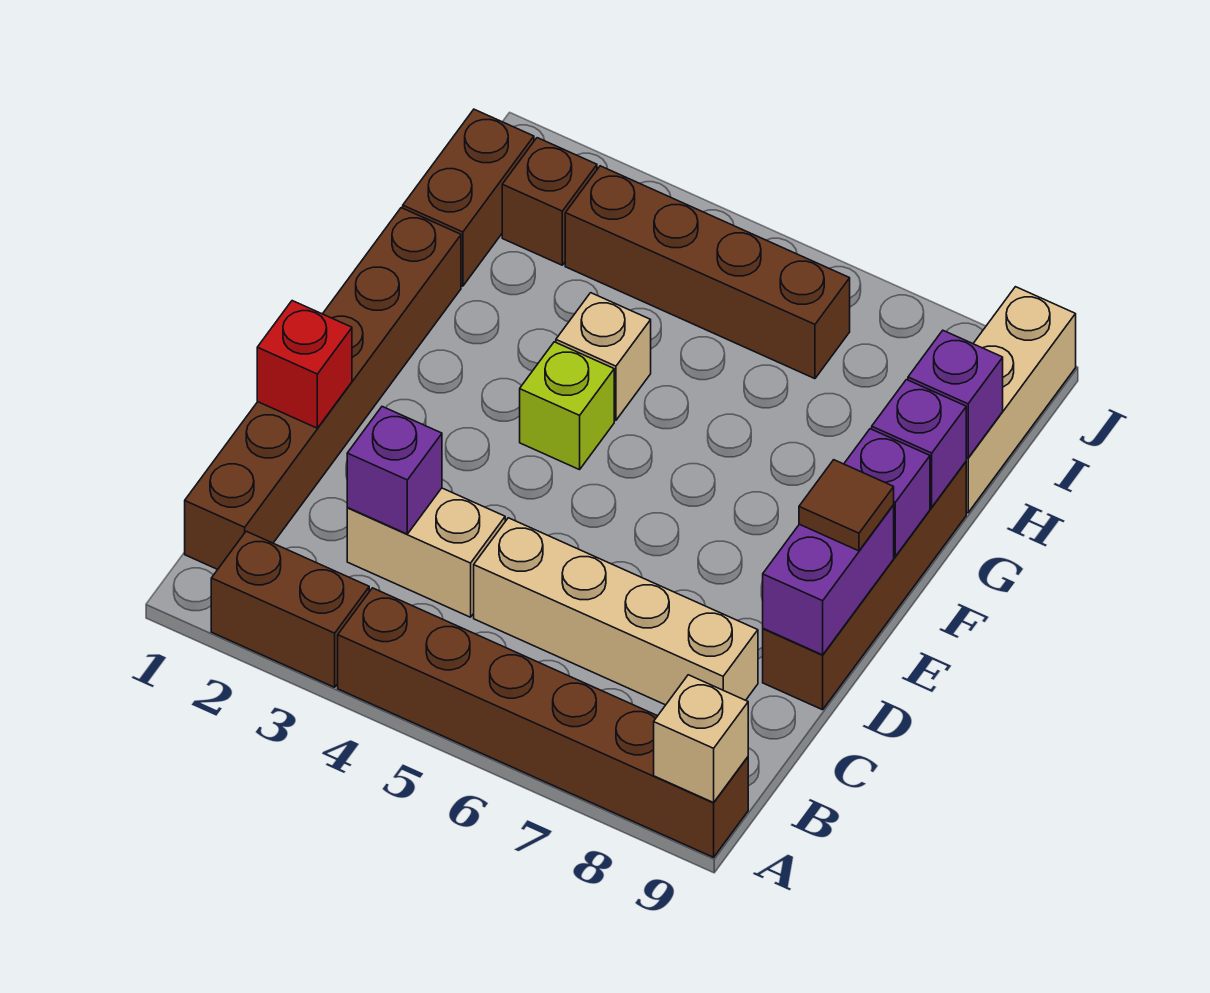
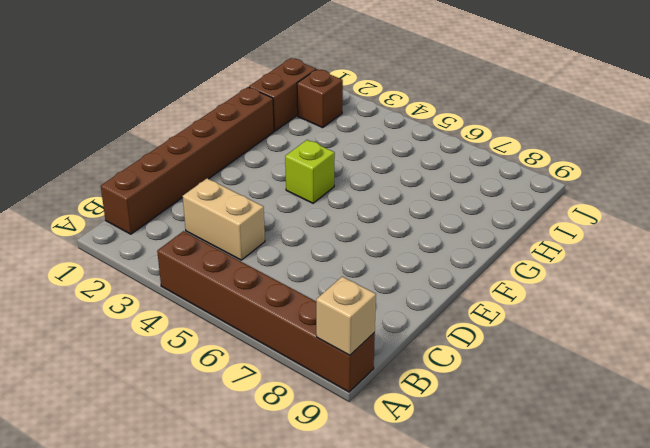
none -> brown brick A2:A3 level 1
none -> tan brick C5:C8 level 1
none -> brown brick D9:G9 level 1

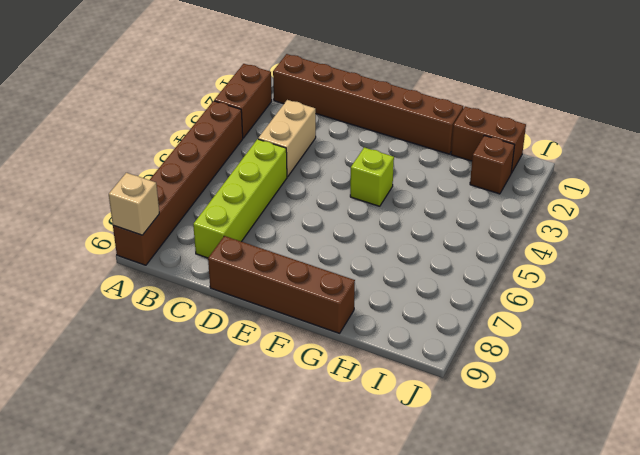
lime brick C5:C8 level 1 -> tan brick C5:C8 level 1
none -> tan brick G4 level 1
none -> tan brick H9:J9 level 1
none -> brown brick I3:I6 level 1

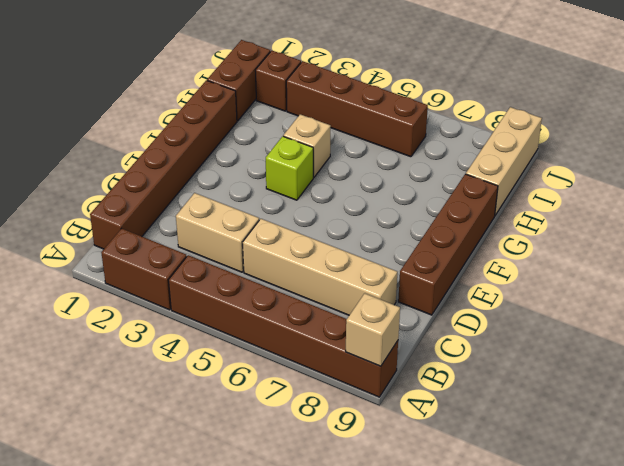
none -> purple brick C3 level 2
none -> red brick D1 level 2
none -> purple brick D9:E9 level 2

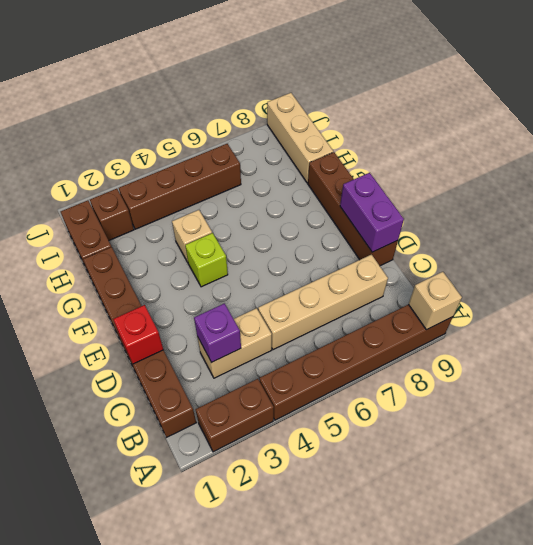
none -> purple brick F9 level 2
none -> purple brick G9 level 2
none -> purple brick H9 level 2

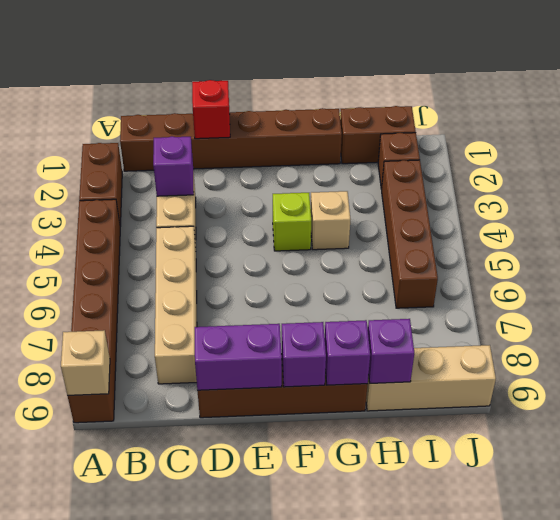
none -> brown tile E9 level 3

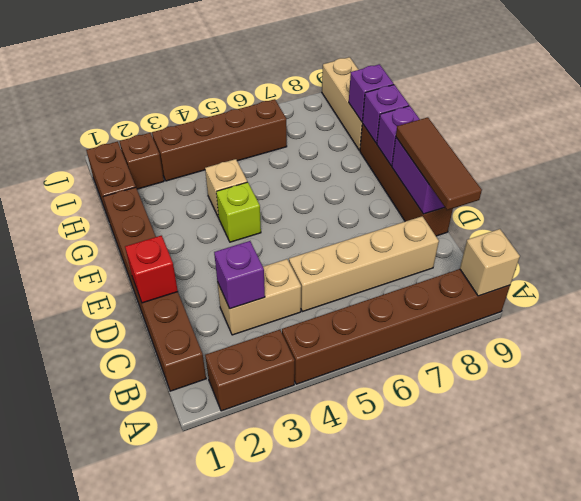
brown tile C9:E9 level 3 -> brown tile E9 level 3

